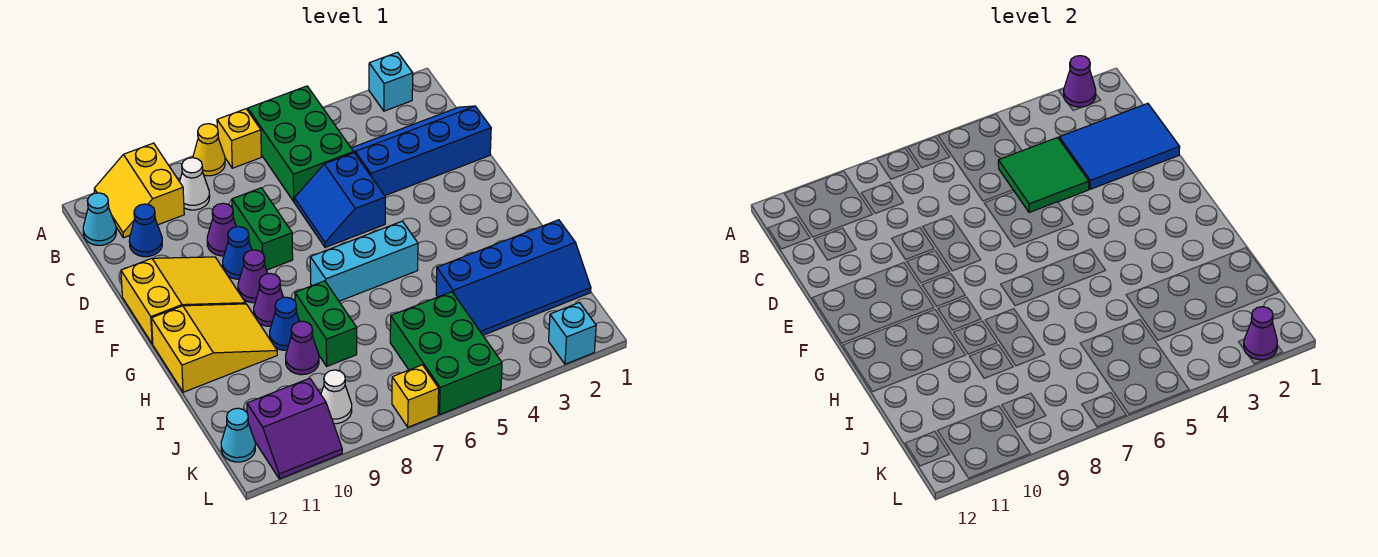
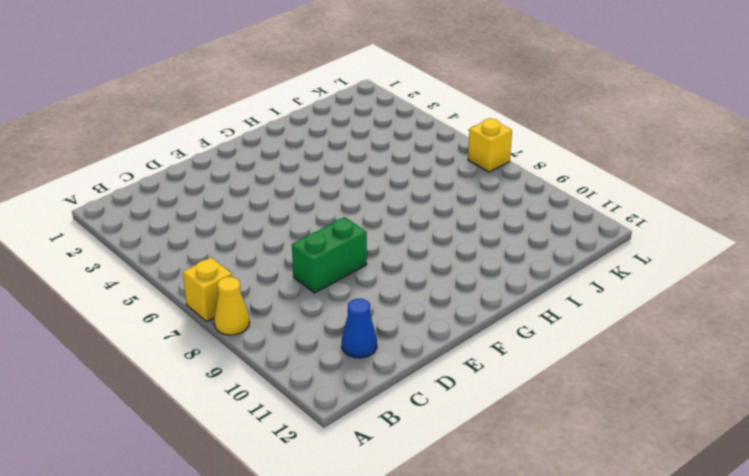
none -> cyan brick A2 level 1
none -> green brick A5:C6 level 1
none -> yellow slope A10:B11 level 1 top 10
none -> white cone B9 level 1

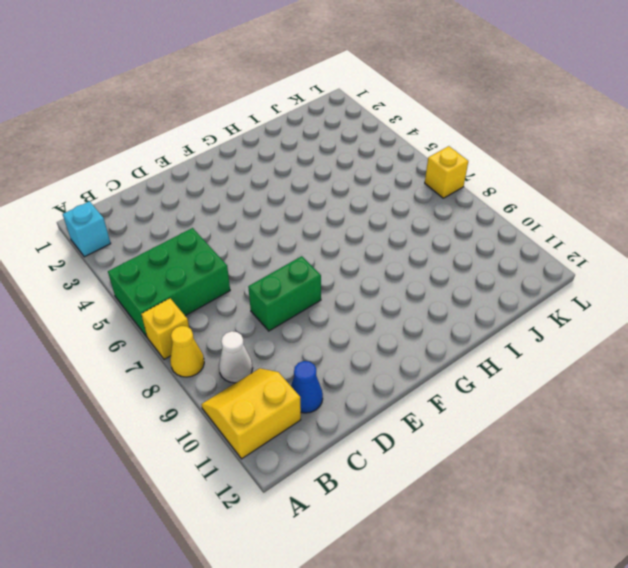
yellow slope A10:B11 level 1 top 11 -> yellow slope A10:B11 level 1 top 10
none -> cyan cone B12 level 1
none -> blue slope C1:D4 level 1 top D
none -> blue slope D5:E6 level 1 top 5
none -> purple cone D9 level 1

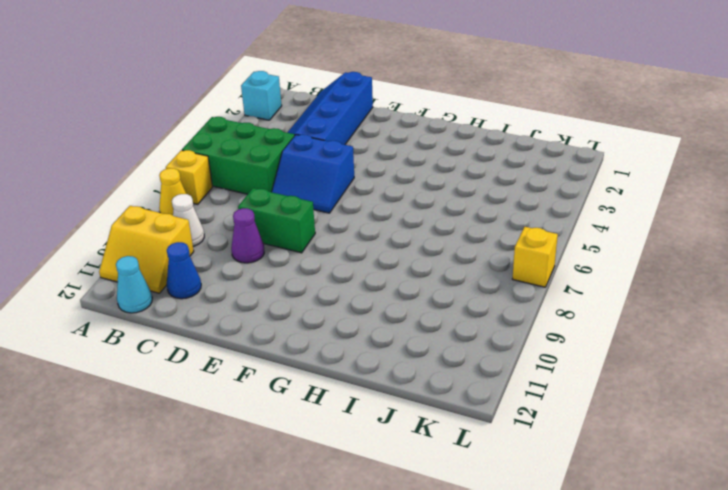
none -> blue cone E9 level 1
none -> yellow slope E10:F12 level 1 top 12
none -> purple cone F9 level 1
none -> cyan brick G5:G7 level 1

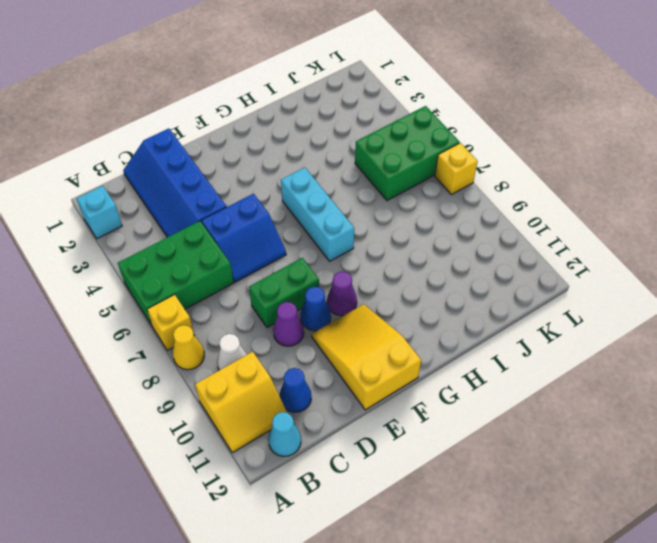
none -> purple cone G9 level 1
none -> yellow slope G10:H12 level 1 top 12
none -> green brick H8:I8 level 1
none -> blue cone H9 level 1

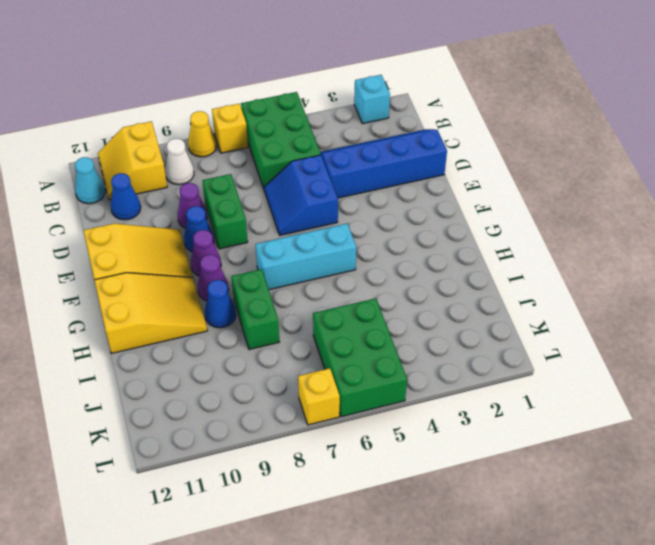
none -> blue slope I1:J4 level 1 top I
none -> purple cone I9 level 1
none -> white cone K9 level 1
none -> purple slope K10:L11 level 1 top K

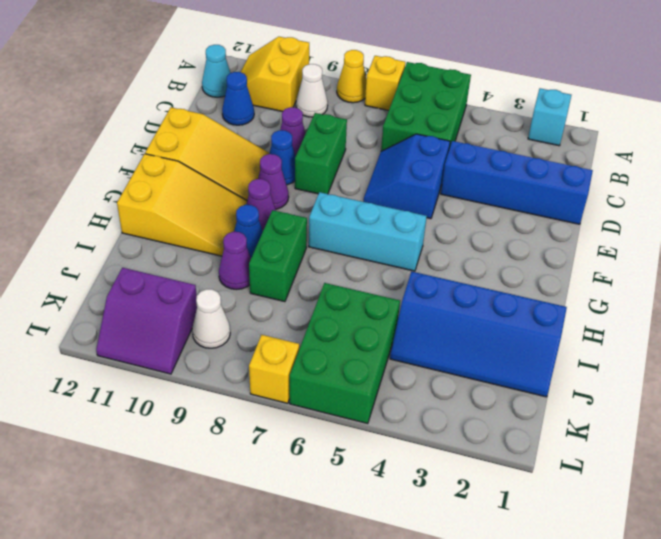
none -> cyan cone K12 level 1
none -> cyan brick L2 level 1
none -> purple cone A2 level 2
none -> blue tile C1:D3 level 2

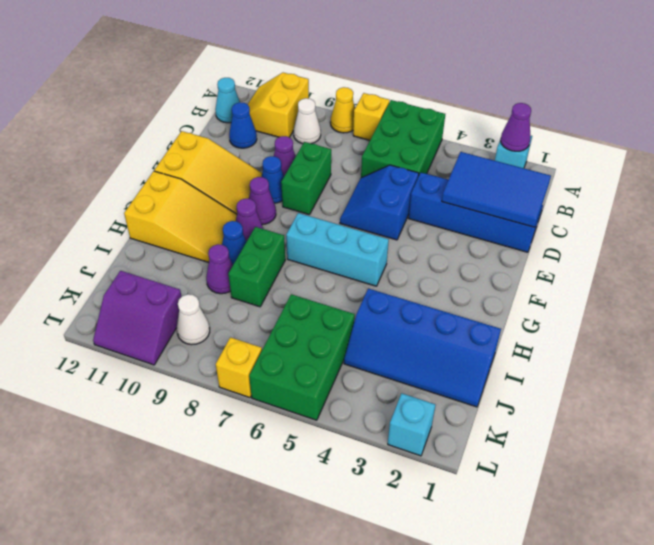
none -> cyan cone K12 level 1
none -> green tile C4:D5 level 2
none -> purple cone L2 level 2

